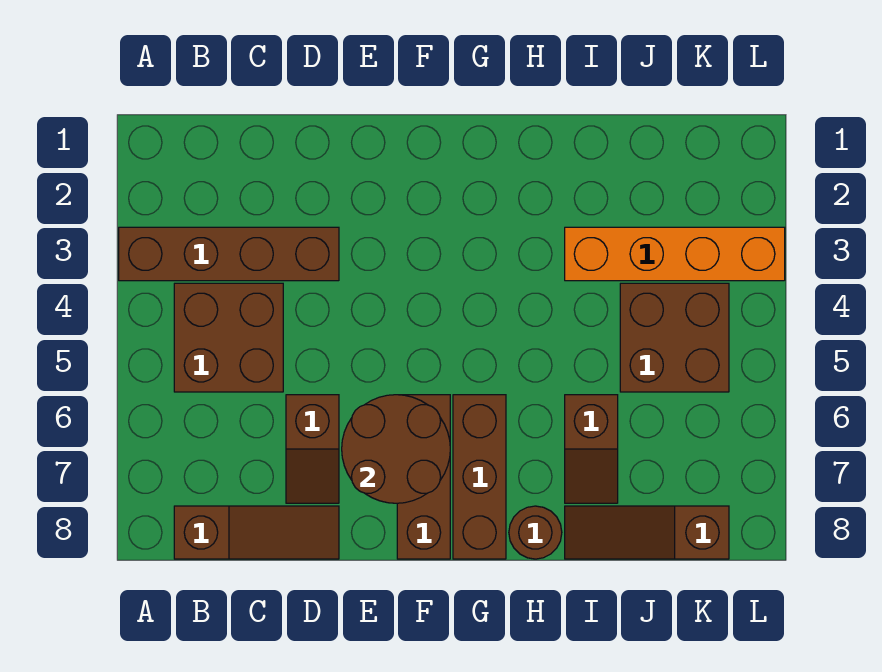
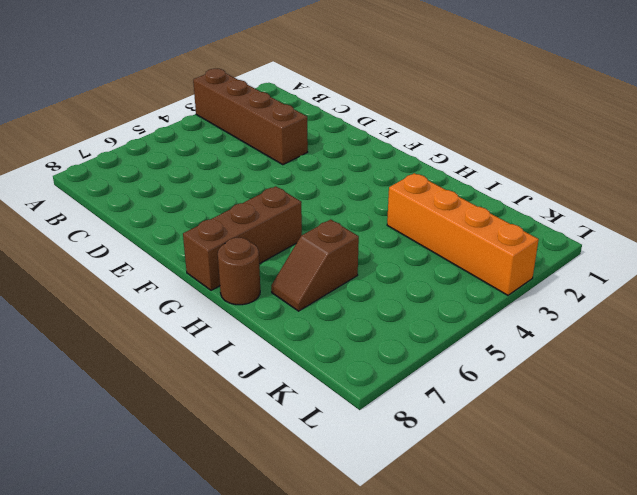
none -> brown brick B4:C5 level 1
none -> brown slope B8:D8 level 1 top B
none -> brown slope D6:D7 level 1 top 6

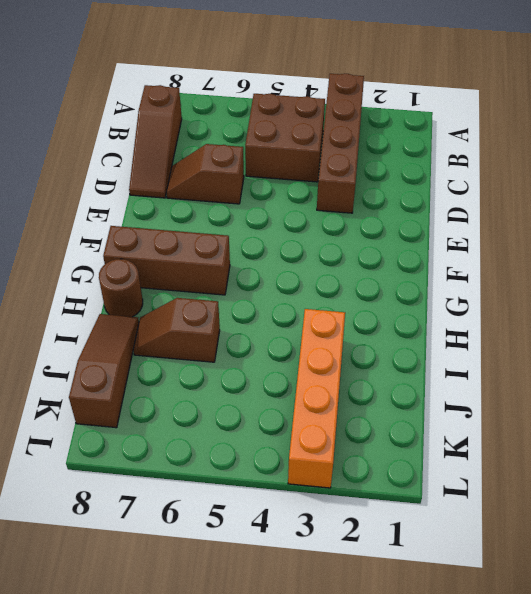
none -> brown brick F6:F8 level 1
none -> brown brick J4:K5 level 1
none -> brown round brick E6:F7 level 2

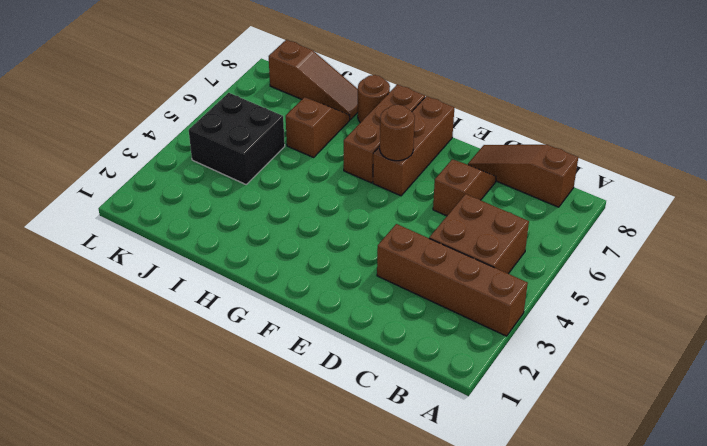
brown round brick F6 level 2 -> brown round brick E6:F7 level 2
black brick J4:K5 level 1 -> brown brick J4:K5 level 1
none -> orange brick I3:L3 level 1

